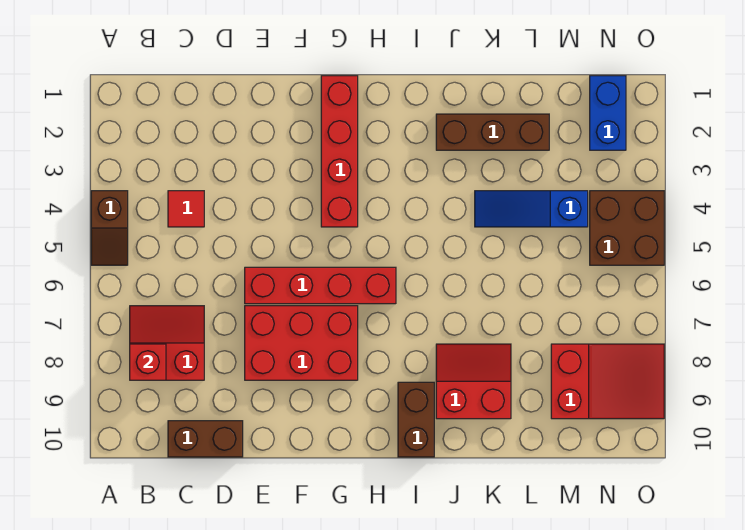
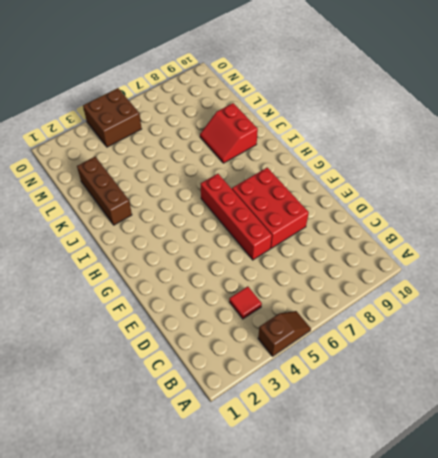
none -> red slope B7:C8 level 1 top 8
none -> brown brick C10:D10 level 1
none -> red brick G1:G4 level 1

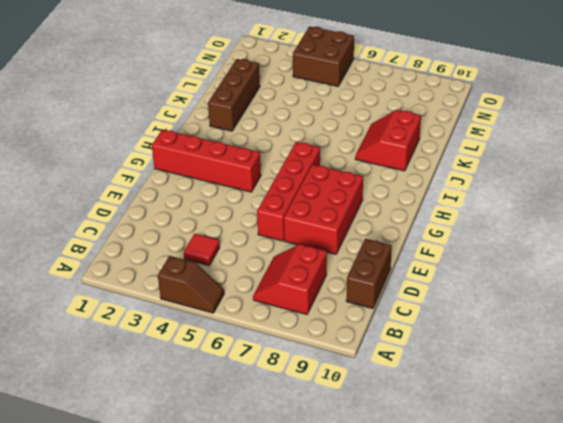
none -> brown brick I9:I10 level 1
none -> blue slope K4:M4 level 1 top M
none -> red slope M8:O9 level 1 top M

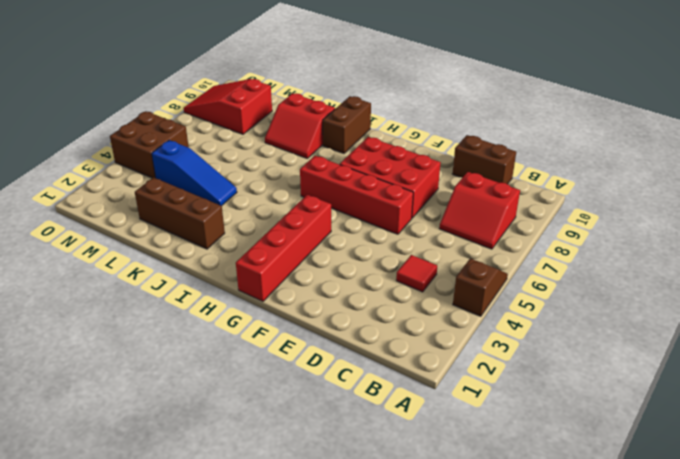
none -> blue brick N1:N2 level 1
none -> red brick B8 level 2

